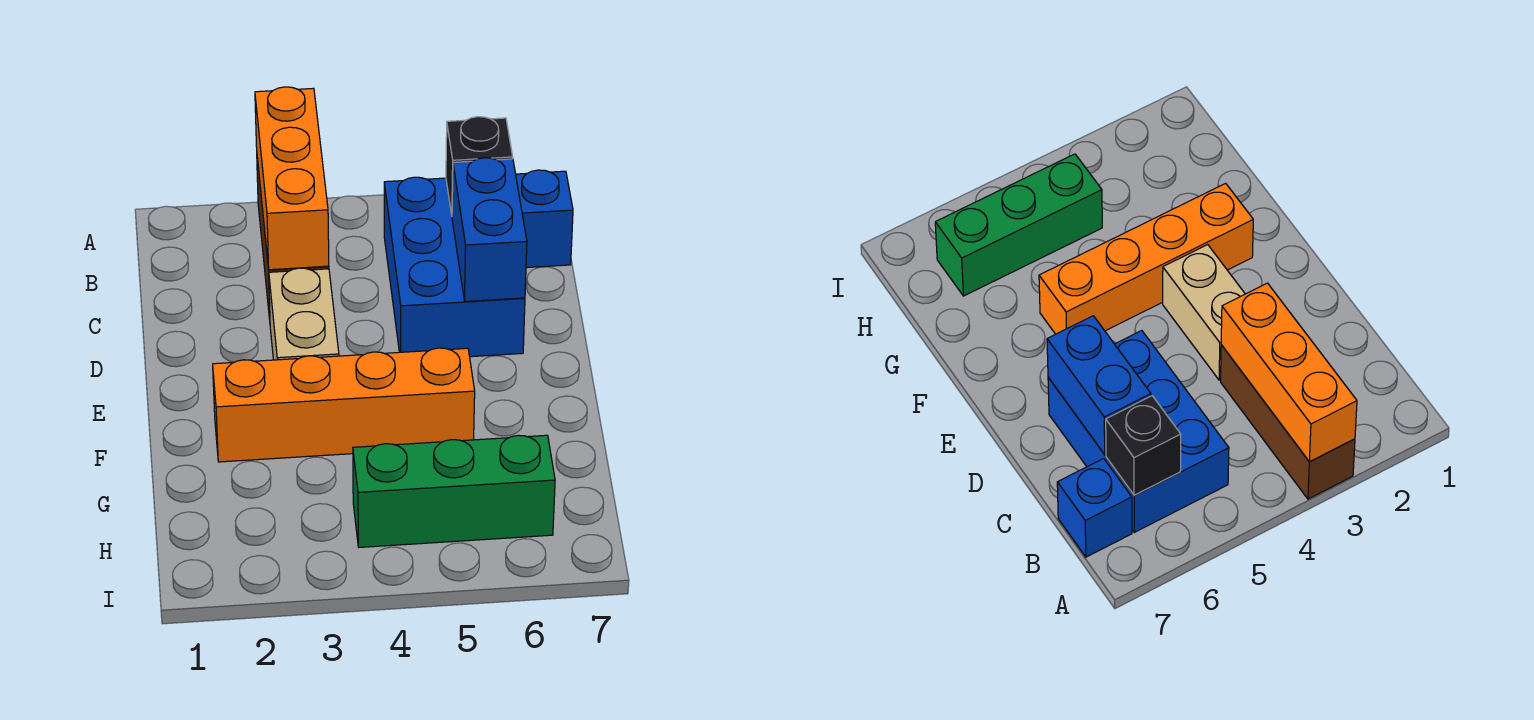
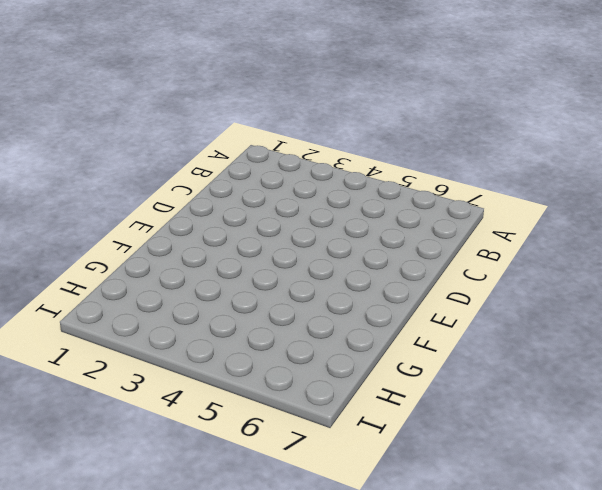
none -> brown brick A3:C3 level 1
none -> blue brick B5:D6 level 1

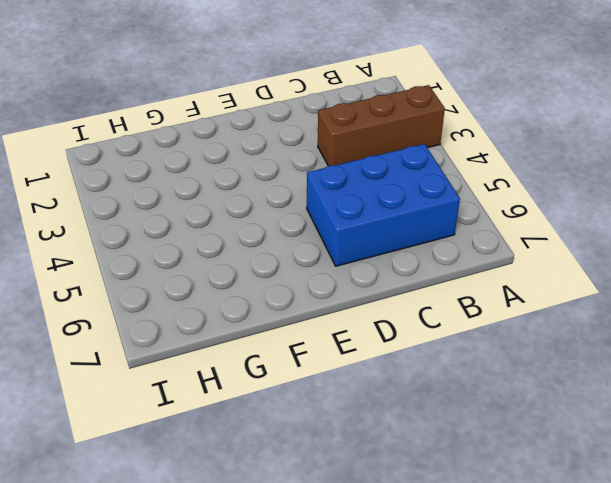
none -> blue brick B7 level 1
none -> tan brick D3:E3 level 1

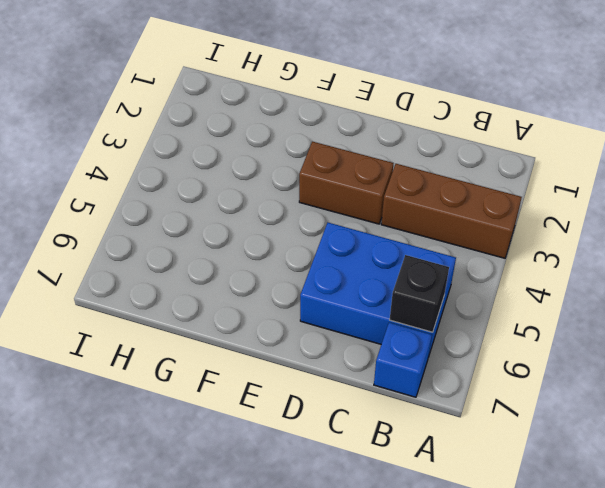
brown brick D3:E3 level 1 -> tan brick D3:E3 level 1
none -> orange brick F2:F5 level 1
none -> green brick H4:H6 level 1

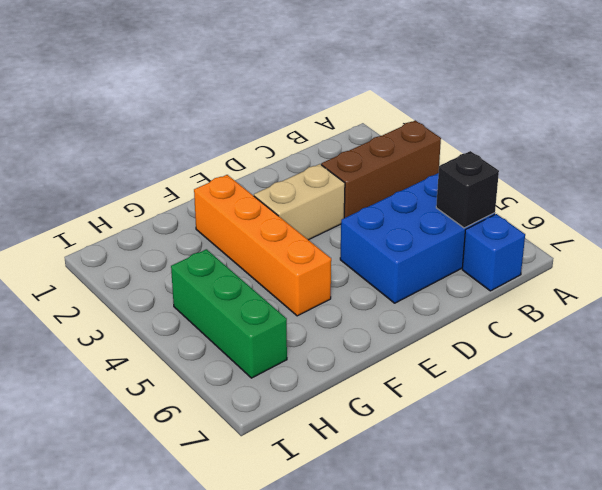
none -> orange brick A3:C3 level 2
none -> blue brick C6:D6 level 2

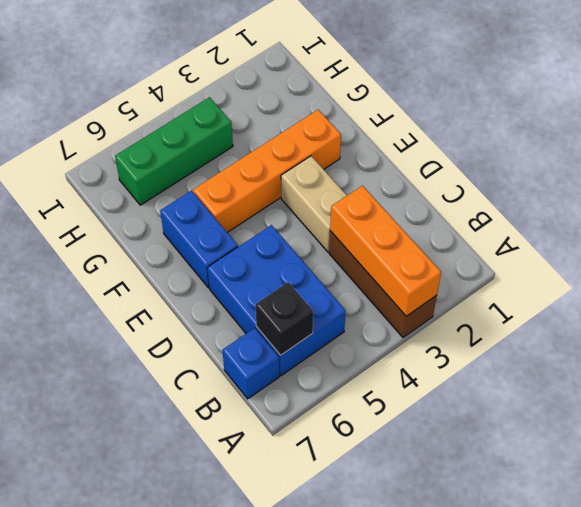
blue brick E6:F6 level 1 -> blue brick C6:D6 level 2

